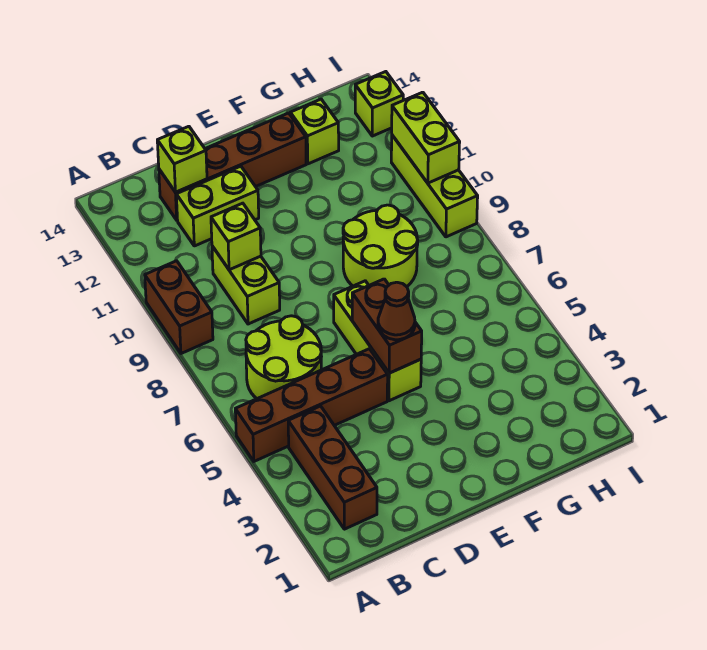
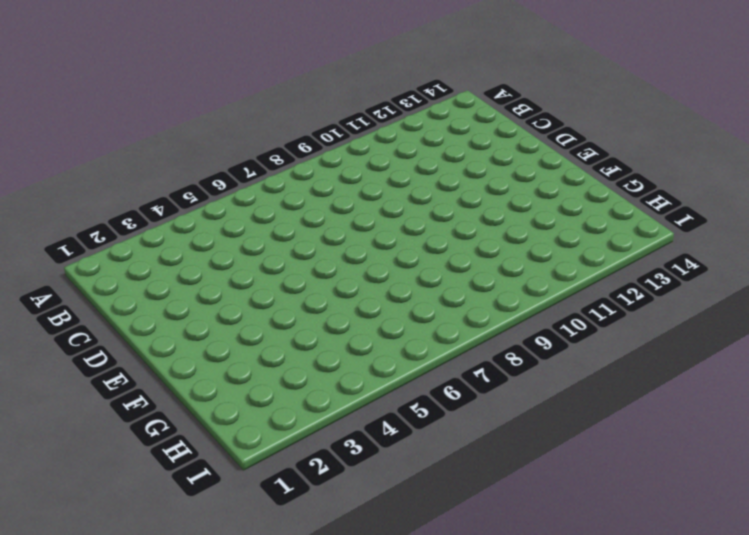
none -> brown brick A5:D5 level 1
none -> brown brick A9:A10 level 1
none -> brown brick B2:B4 level 1

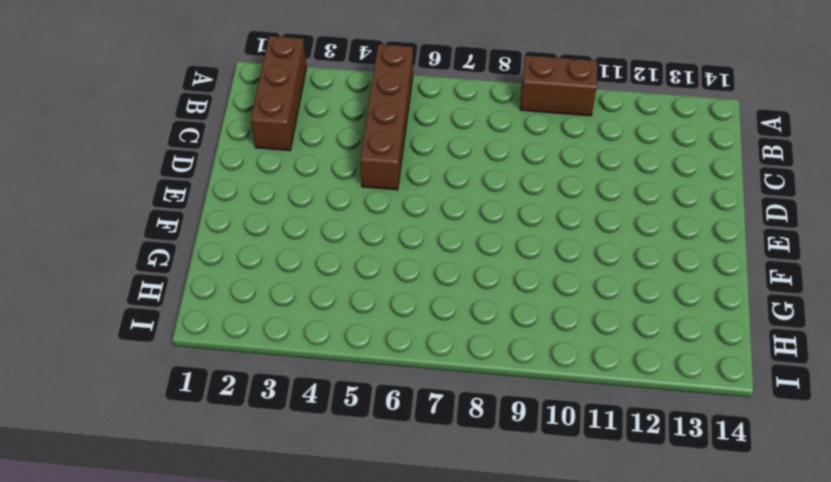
brown brick A2:C2 level 1 -> brown brick B2:B4 level 1
none -> lime round brick B6:C7 level 1
none -> lime brick C9:C10 level 1
none -> lime brick C12:D12 level 1

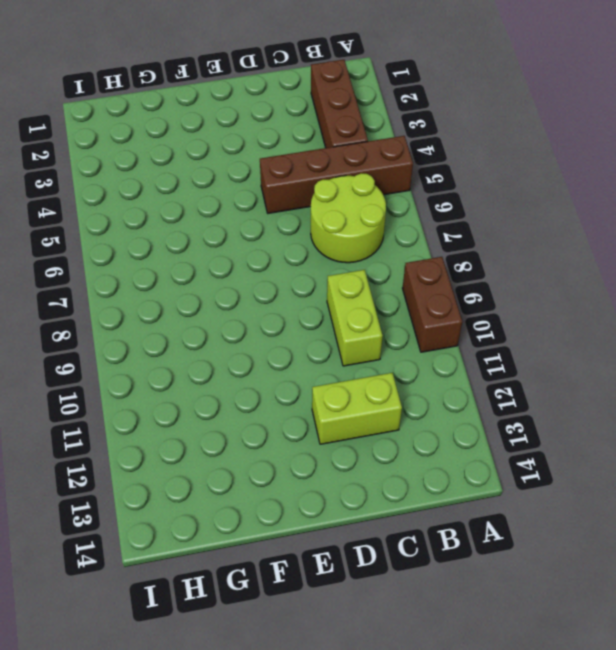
none -> brown brick C13:F13 level 1
none -> lime brick E5:E7 level 1
none -> lime round brick F8:G9 level 1

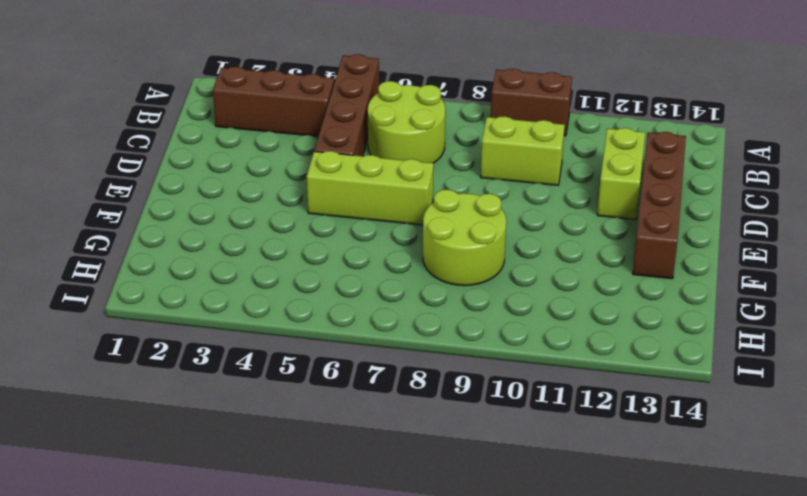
none -> lime brick G13 level 1
none -> lime brick I9:I11 level 1
none -> lime brick I13 level 1

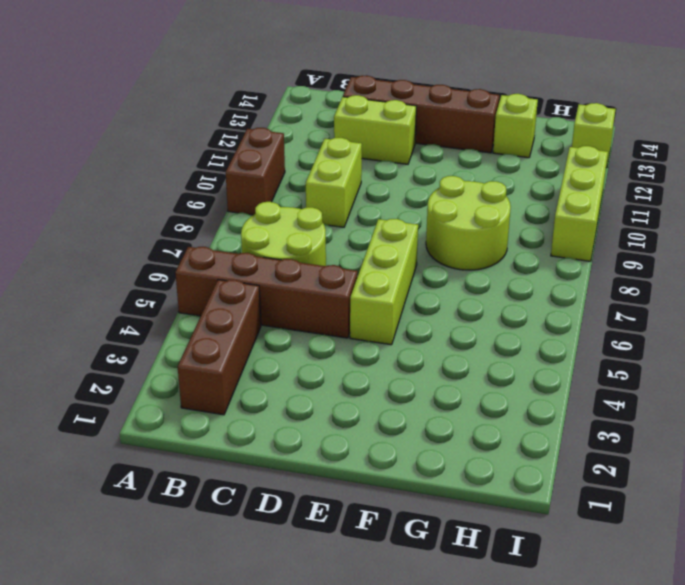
none -> lime brick C10 level 2
none -> lime brick C13 level 2
none -> brown brick E5:E6 level 2

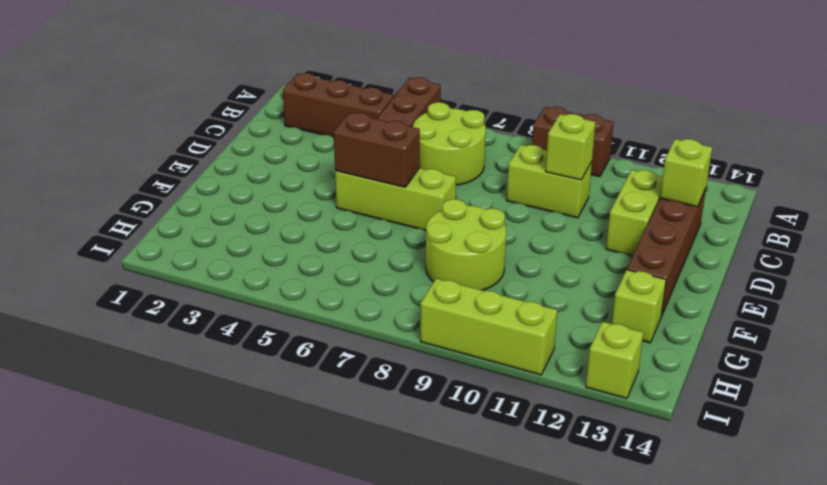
none -> lime brick I10:I11 level 2
none -> brown cone E5 level 3

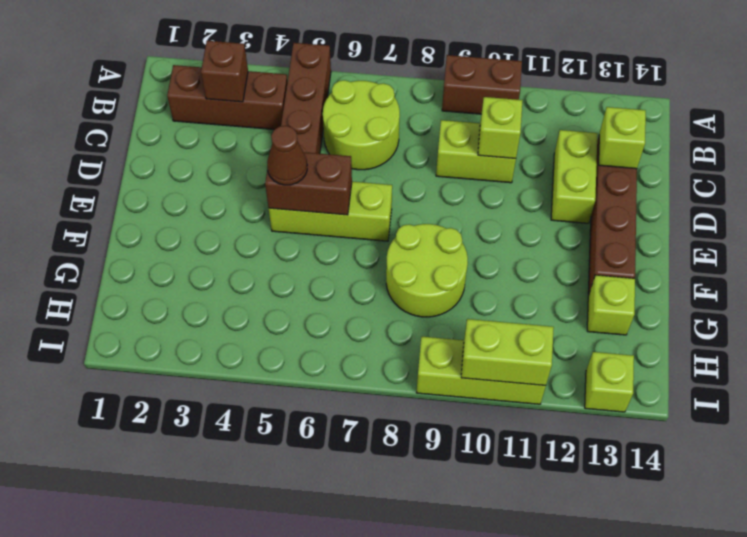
brown brick B3 level 2 -> none

